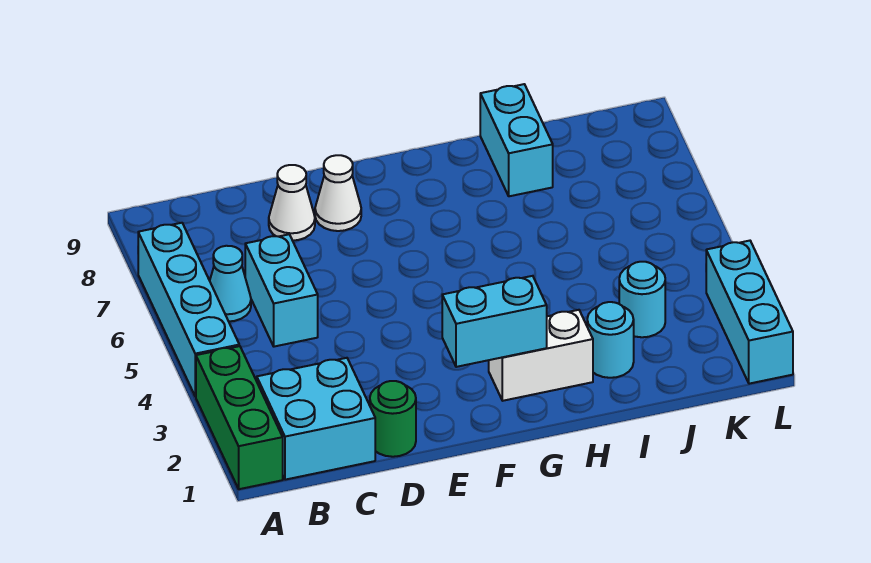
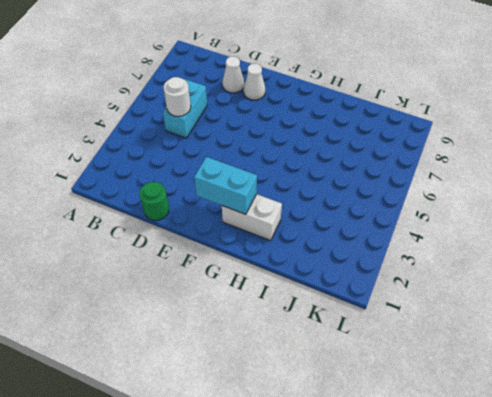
white round brick C5 level 2 -> none
none -> green brick A1:A3 level 1
none -> cyan brick A4:A7 level 1
none -> cyan brick B1:C2 level 1

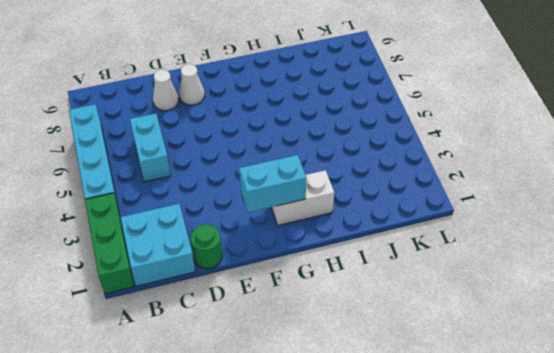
none -> cyan cone B6 level 1
none -> cyan round brick I2 level 1
none -> cyan brick I8:I9 level 1

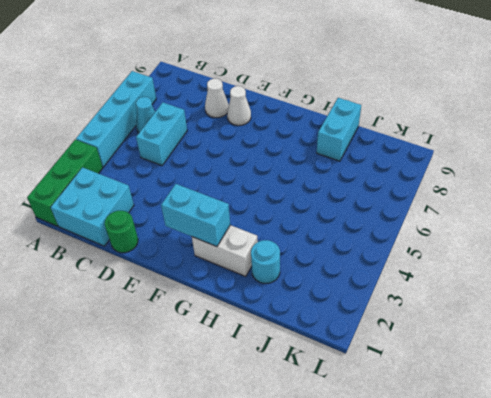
none -> cyan round brick J3 level 1
none -> cyan brick L1:L3 level 1

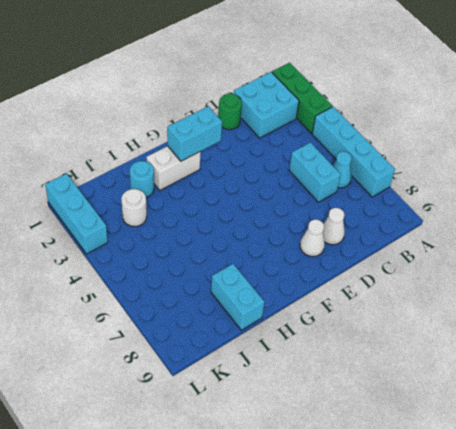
white round brick J3 level 1 -> cyan round brick J3 level 1

